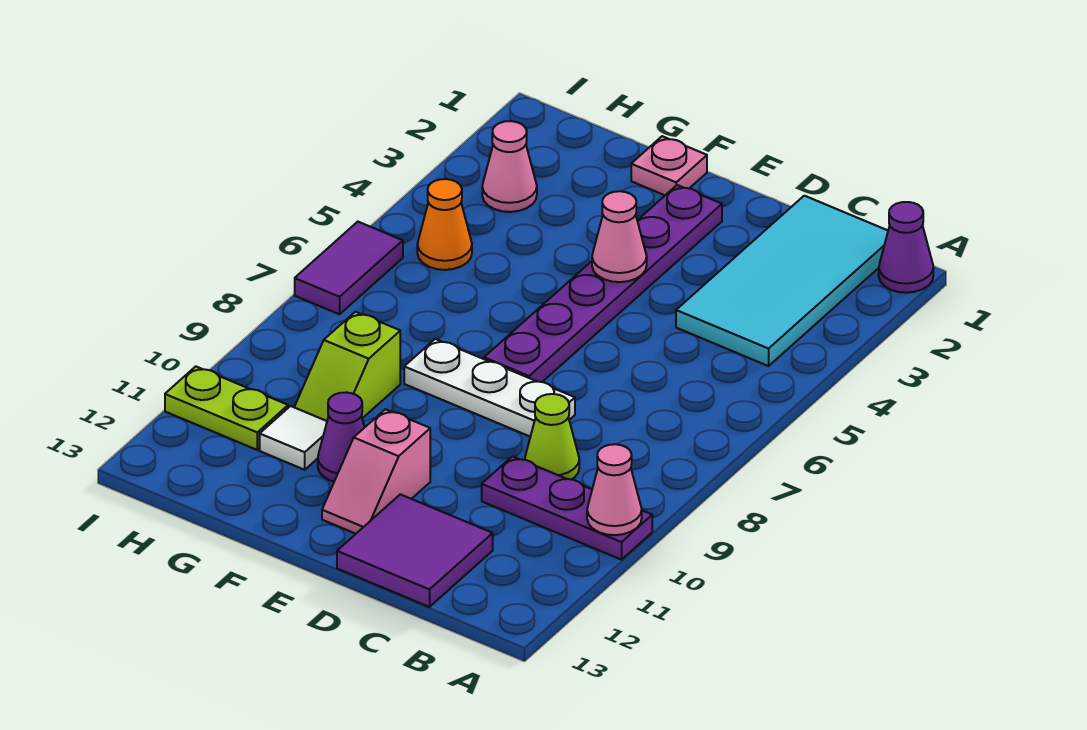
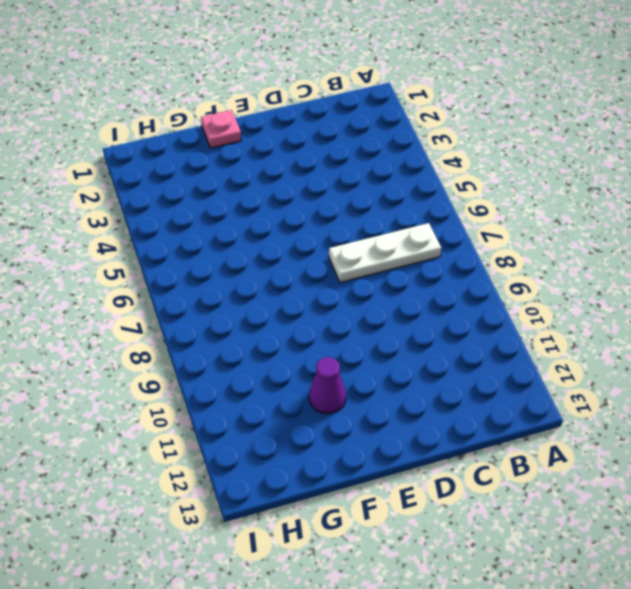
white plate B7:D7 level 1 -> white plate D8:F8 level 1
none -> purple cone A1 level 1
none -> purple plate A10:C10 level 1
none -> cyan tile B1:C4 level 1

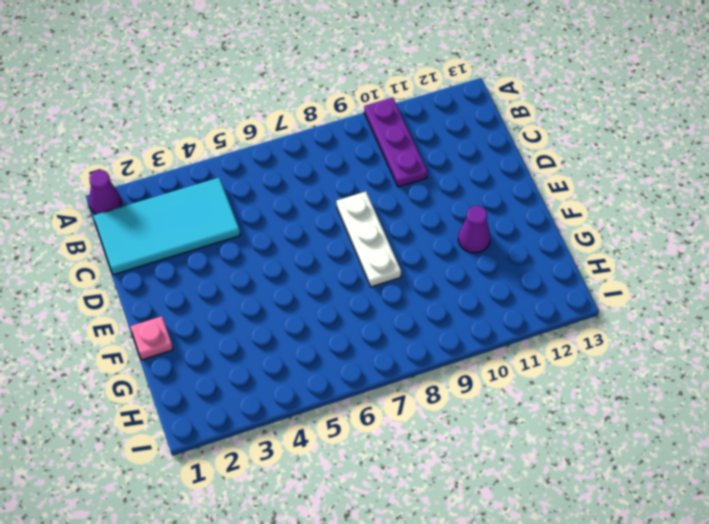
none -> lime cone C9 level 1
none -> purple tile C12:D13 level 1
none -> purple plate E2:E7 level 1

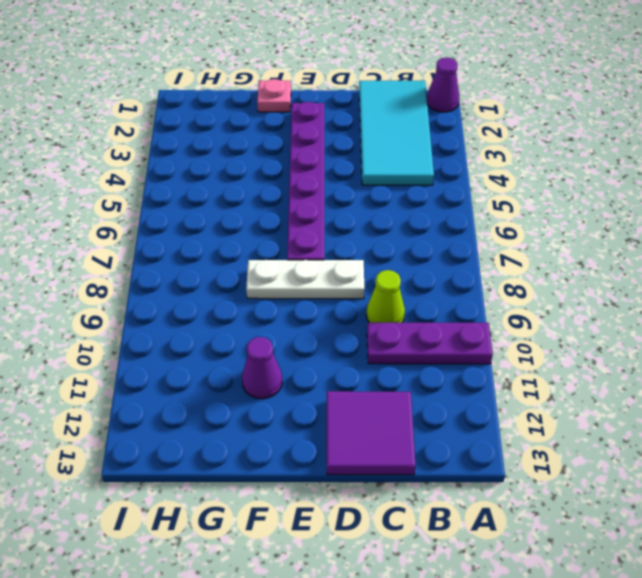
none -> pink slope E11:E12 level 1 top 11
none -> lime slope G9:G10 level 1 top 9
none -> white tile G11 level 1

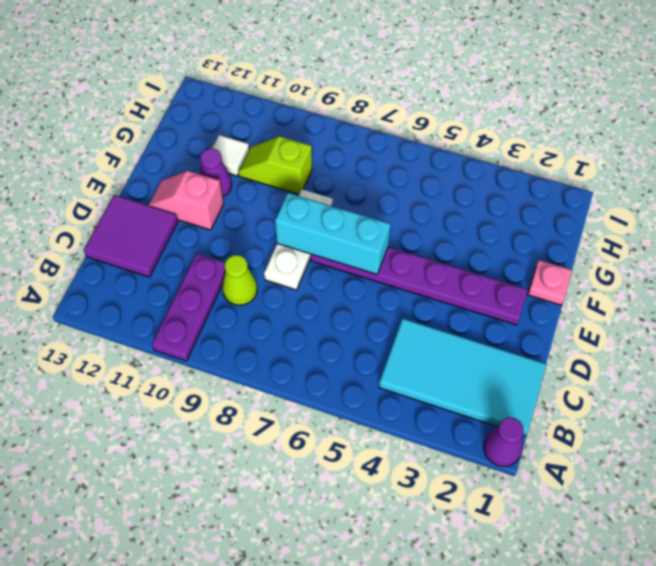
cyan brick E6:E8 level 2 -> none
none -> pink cone H3 level 1
none -> orange cone H5 level 1
none -> lime plate H11:I11 level 1

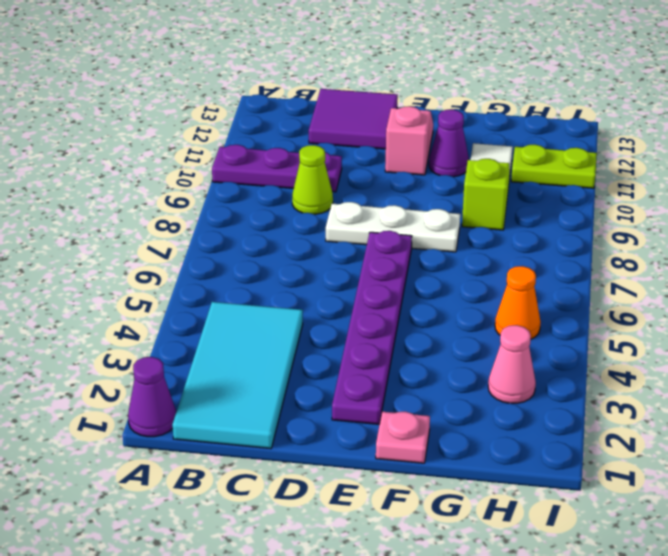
none -> purple tile I6:I7 level 1
none -> pink cone A10 level 2
none -> pink cone E4 level 2

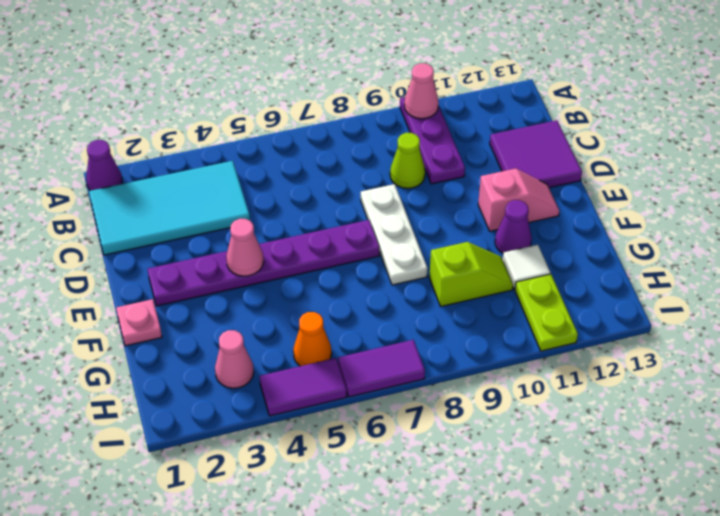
purple tile I4:I5 level 1 -> none

